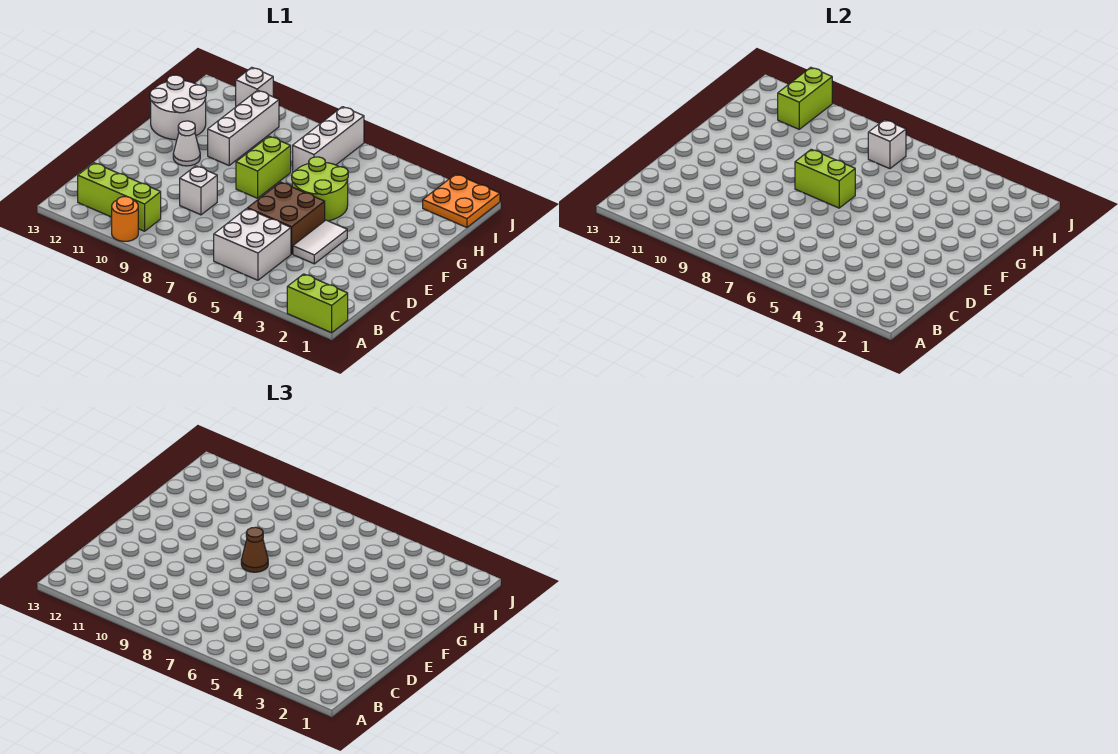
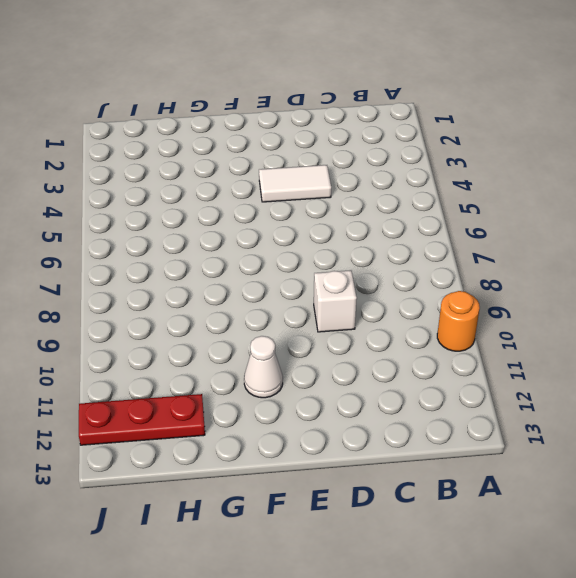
red plate H12:J12 level 1 -> white round brick G12:H13 level 1
none -> lime brick A1:A2 level 1
none -> white brick B5:C6 level 1
none -> lime brick B10:B12 level 1

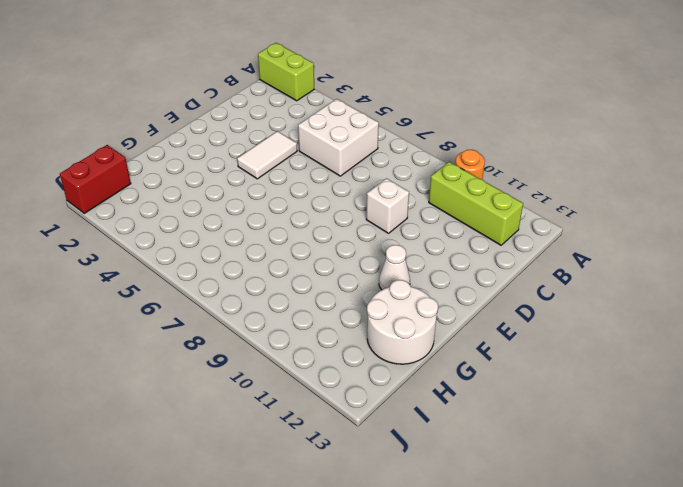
red brick I1:J1 level 1 -> orange plate I1:J2 level 1
none -> brown brick D5:E6 level 1
none -> lime round brick F5:G6 level 1
none -> lime brick F8:G8 level 1

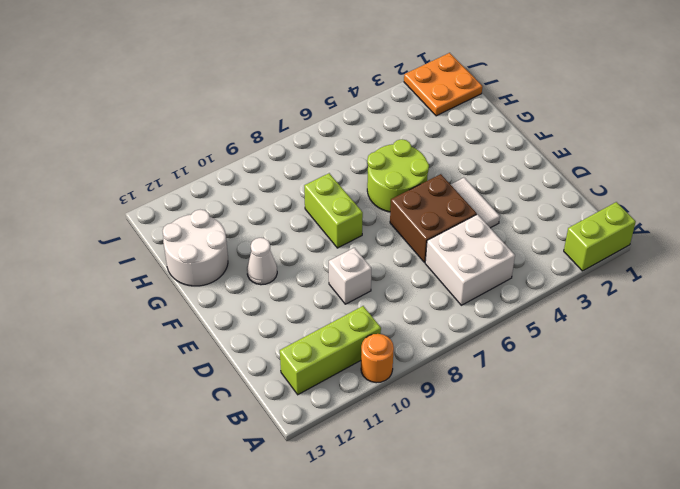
none -> white brick G10:I10 level 1
none -> white brick H7:J7 level 1
none -> white brick J11 level 1

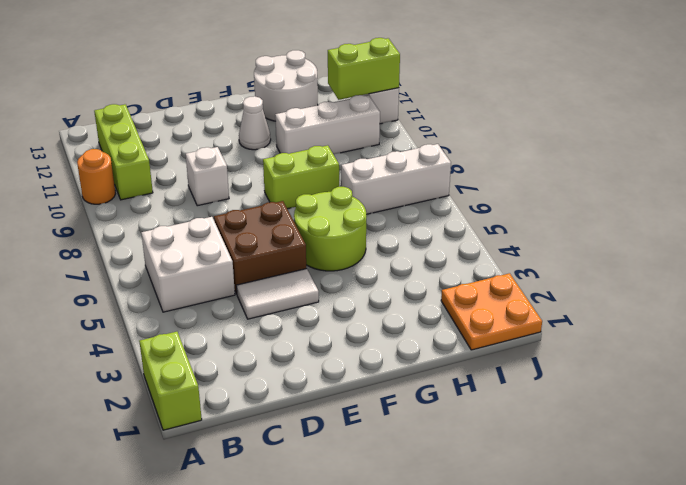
none -> lime brick F7:F8 level 2
none -> white brick I7 level 2
none -> brown cone F8 level 3

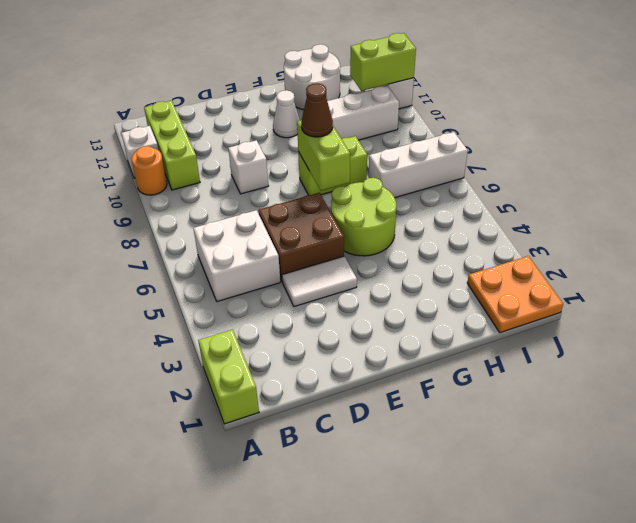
white brick A11 level 1 -> white brick I7 level 2

